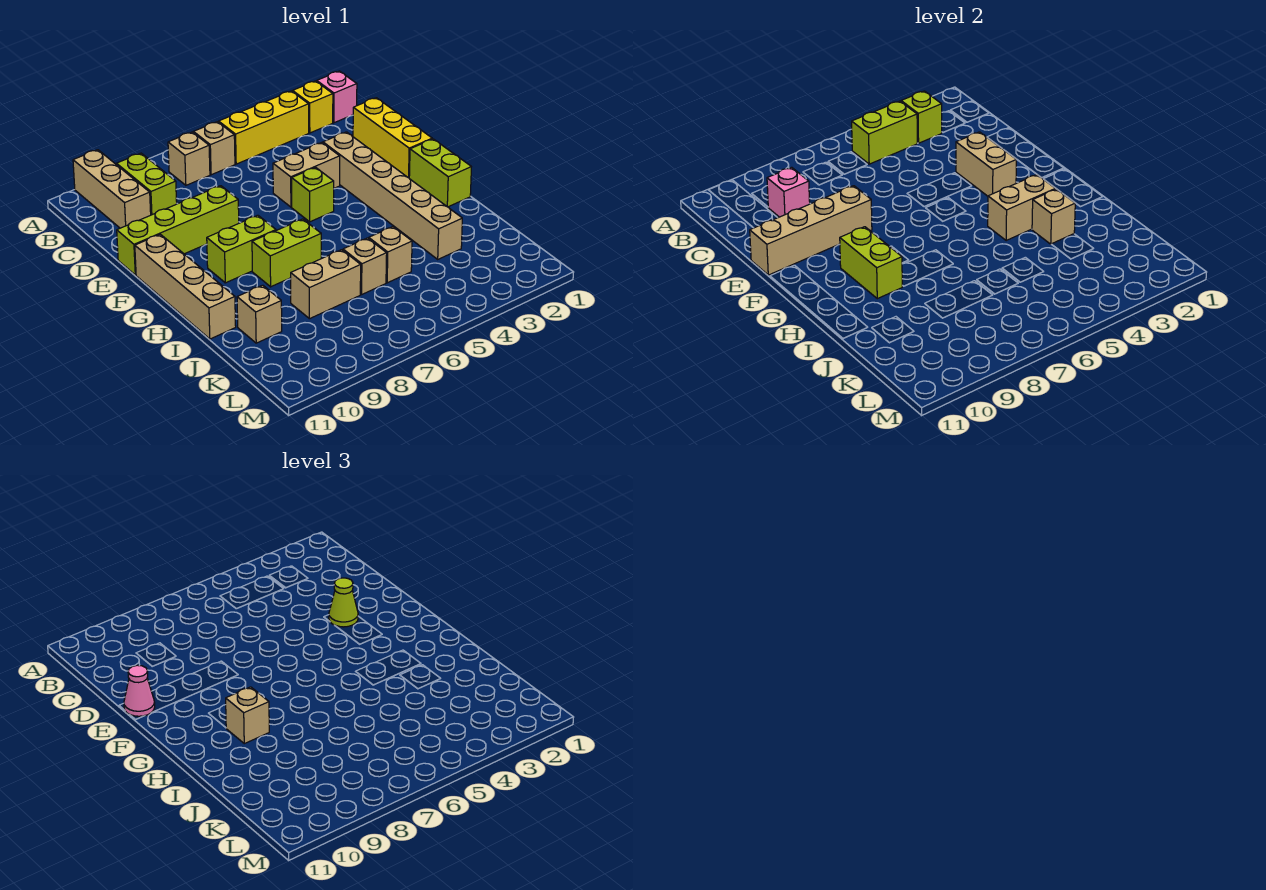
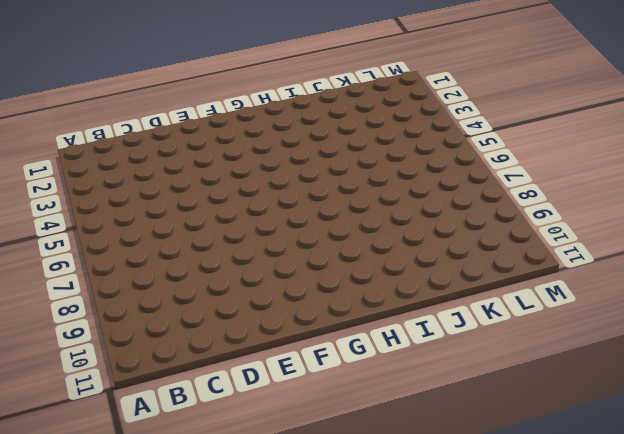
none -> tan brick A10:C10 level 1
none -> pink brick B1 level 1
none -> yellow brick B2 level 1
none -> yellow brick B3:B5 level 1

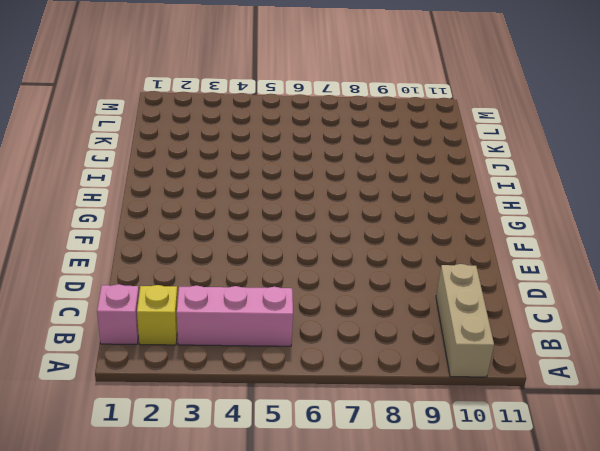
pink brick B3:B5 level 1 -> yellow brick B3:B5 level 1
none -> tan brick B6 level 1
none -> tan brick B7 level 1
none -> lime brick B9:C9 level 1
none -> yellow brick D1:F1 level 1

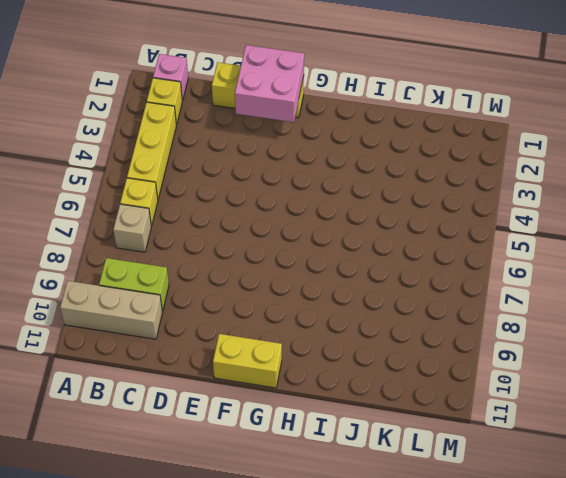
yellow brick B6 level 1 -> tan brick B6 level 1
pink brick E1:F2 level 2 -> none
yellow brick F11:G11 level 1 -> tan brick F11:I11 level 1
none -> tan brick E3:J3 level 1
none -> tan brick E4:E5 level 1
none -> lime brick E8:E11 level 1
none -> lime brick F5 level 1

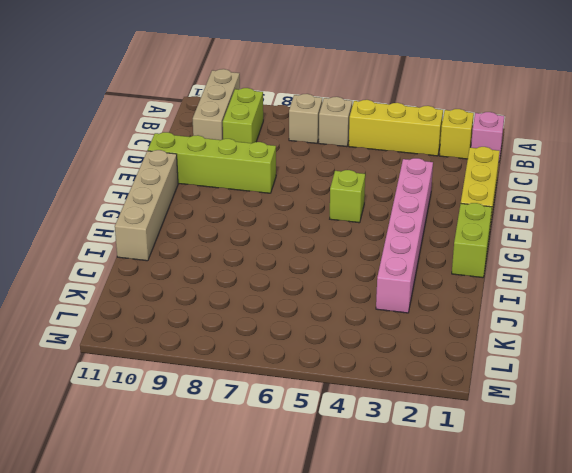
pink brick E3:J3 level 1 -> tan brick E3:J3 level 1
none -> tan brick E4:E5 level 1
none -> lime brick G8:G9 level 1
none -> lime brick H7:H8 level 1
none -> tan brick J5 level 1

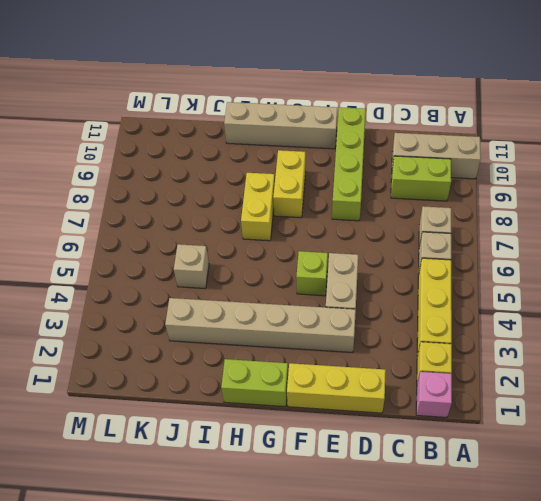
yellow brick G8:G9 level 1 -> lime brick G8:G9 level 1
yellow brick H7:H8 level 1 -> lime brick H7:H8 level 1
none -> tan brick J6 level 1
none -> tan brick J7:J8 level 1
none -> tan brick J10 level 1
none -> lime brick B3 level 2

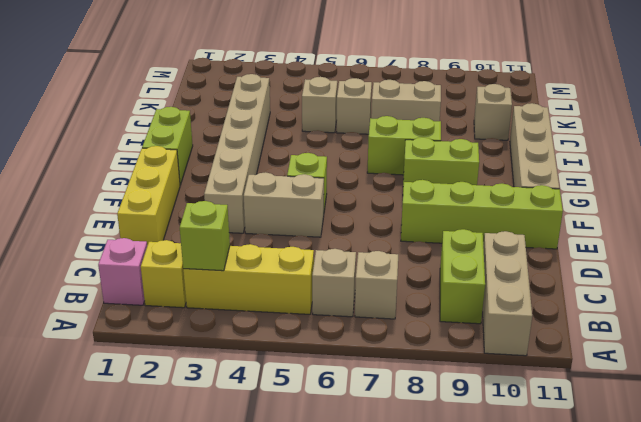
none -> lime brick B4:B5 level 2
none -> pink brick C9 level 2
none -> tan brick E3:F3 level 2
none -> tan brick E8:E11 level 2

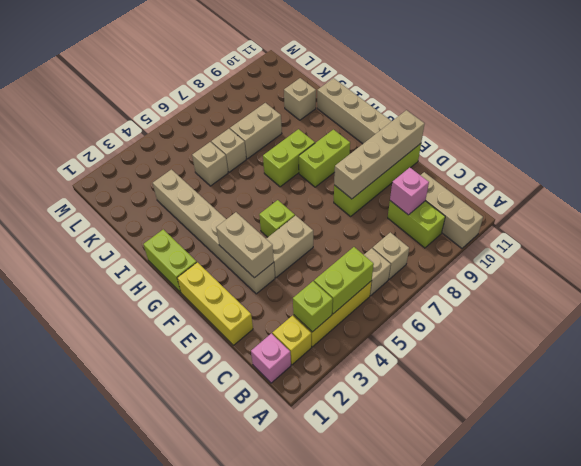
none -> lime brick G9:H9 level 2
none -> tan brick H3:H4 level 2
none -> tan brick I3 level 2
none -> lime cone E3 level 3

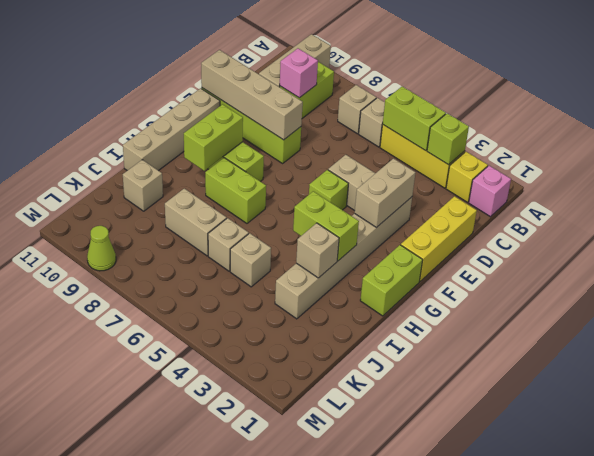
lime brick H3:H4 level 2 -> tan brick H3:H4 level 2
lime cone M9 level 1 -> lime cone E3 level 3
none -> pink cone E11 level 3
none -> tan brick H9 level 3

